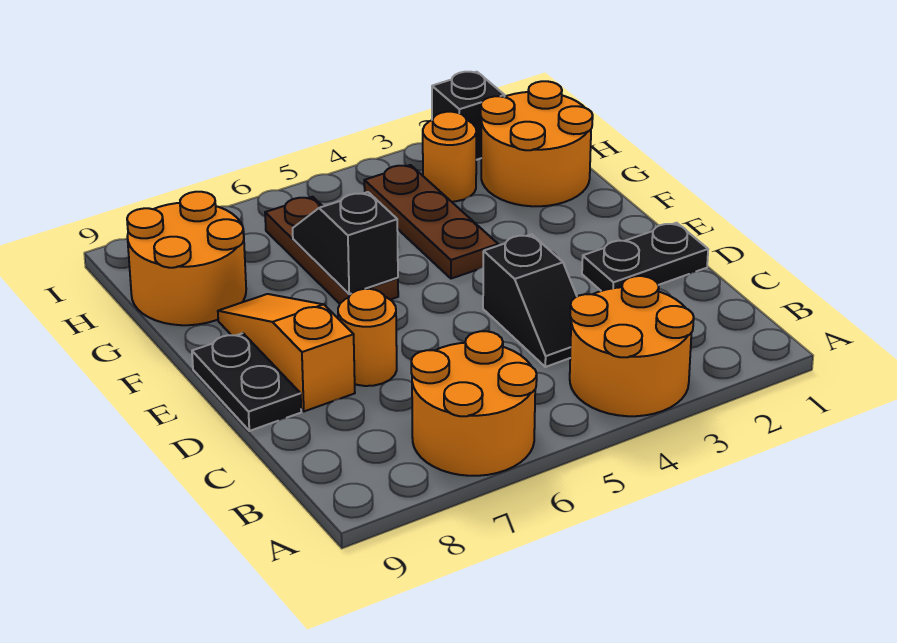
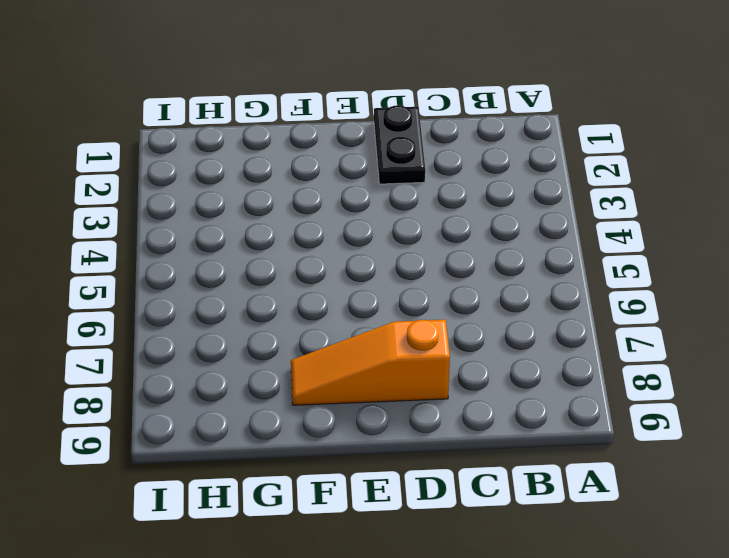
none -> orange round brick A3:B4 level 1
none -> orange round brick A6:B7 level 1
none -> black slope C4:D4 level 1 top D

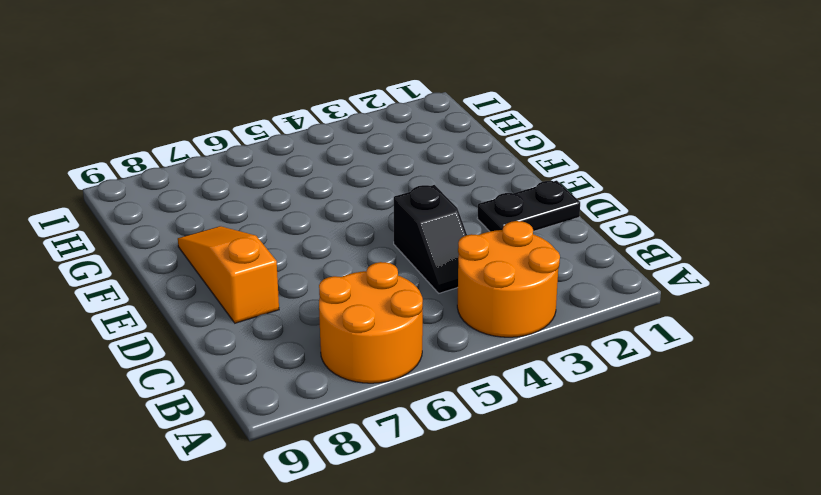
none -> orange round brick D7 level 1
none -> black plate D9:E9 level 1
none -> brown plate F4:H4 level 1

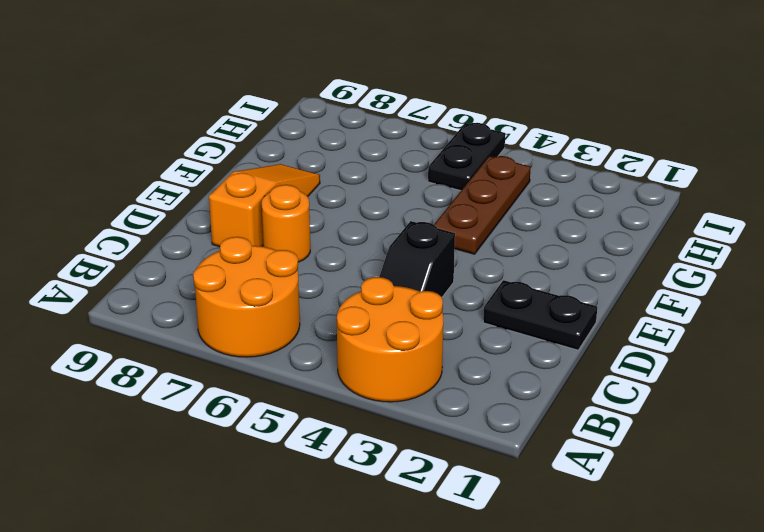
black plate H5:I5 level 1 -> black plate D9:E9 level 1
none -> brown plate F6:H6 level 1
none -> orange round brick G1:H2 level 1
none -> orange round brick G8:H9 level 1

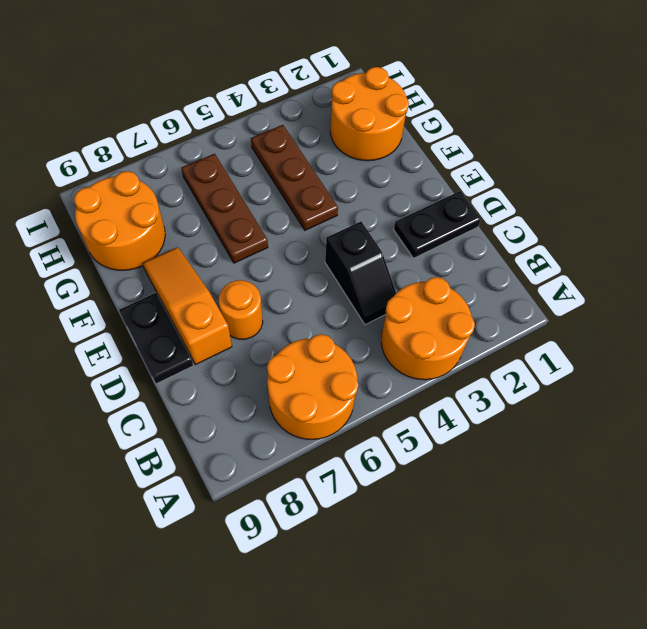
none -> orange round brick H3 level 1
none -> black brick I2 level 1
none -> black slope F6:G6 level 2 top F

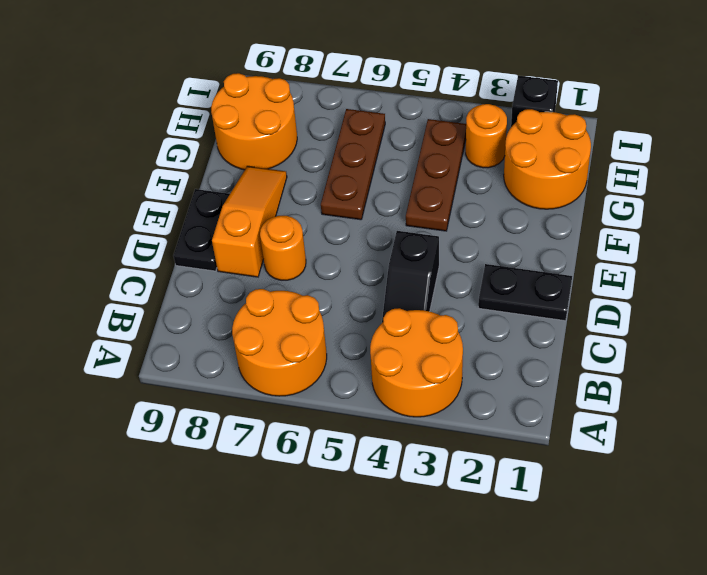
none -> black slope F6:G6 level 2 top F

